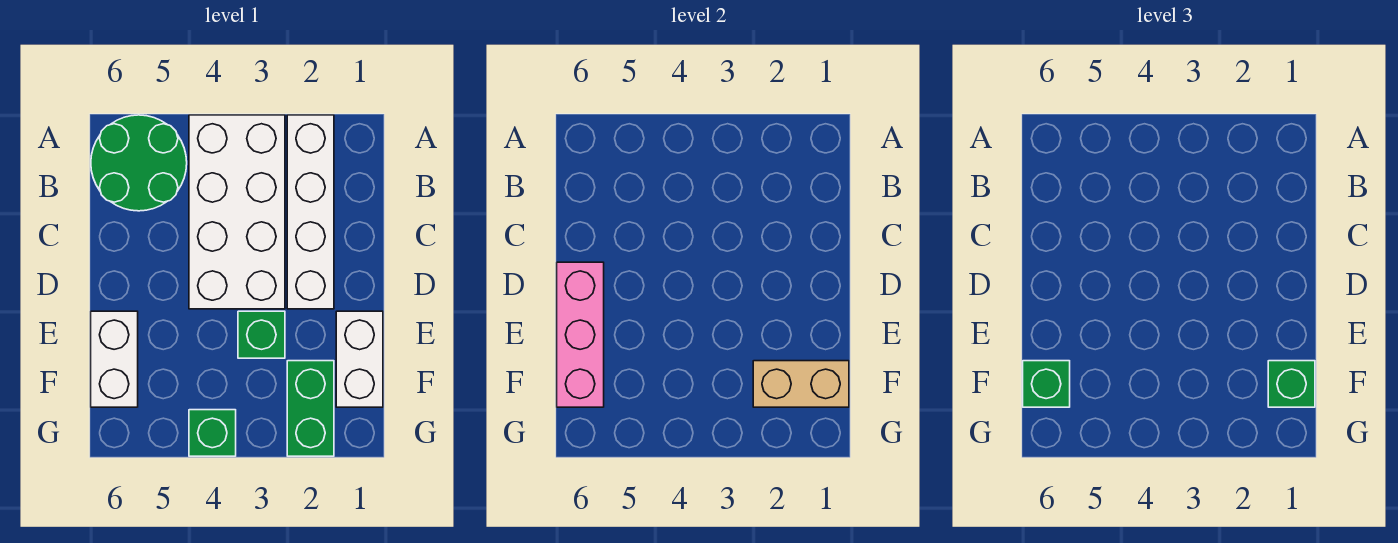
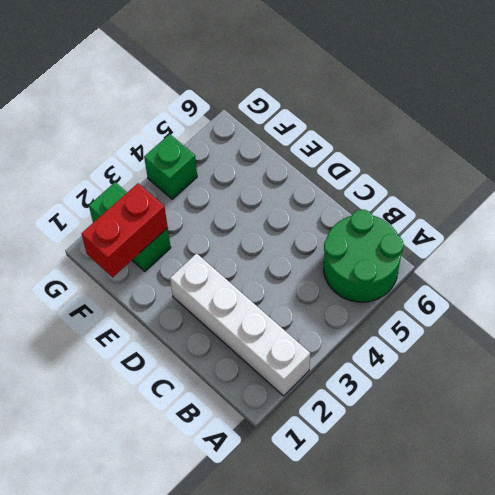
red brick F1:F2 level 2 -> tan brick F1:F2 level 2
none -> white brick A3:D4 level 1
none -> white brick E1:F1 level 1
none -> green brick E3 level 1

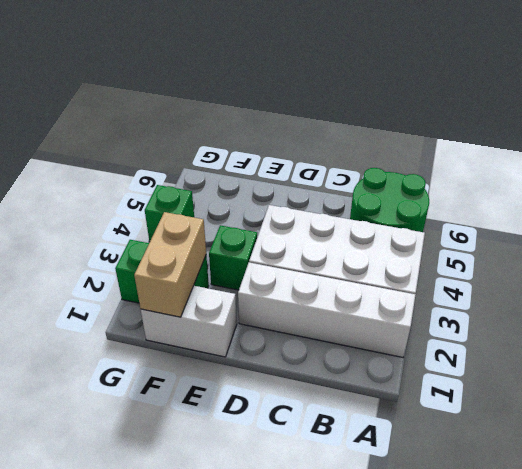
none -> white brick E6:F6 level 1
none -> pink brick D6:F6 level 2
none -> green brick F1 level 3

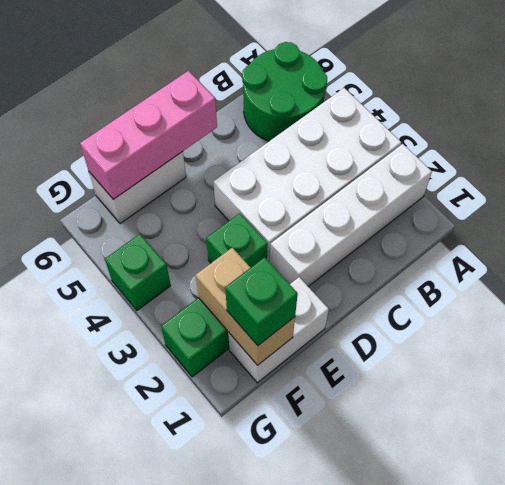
none -> green brick F6 level 3

